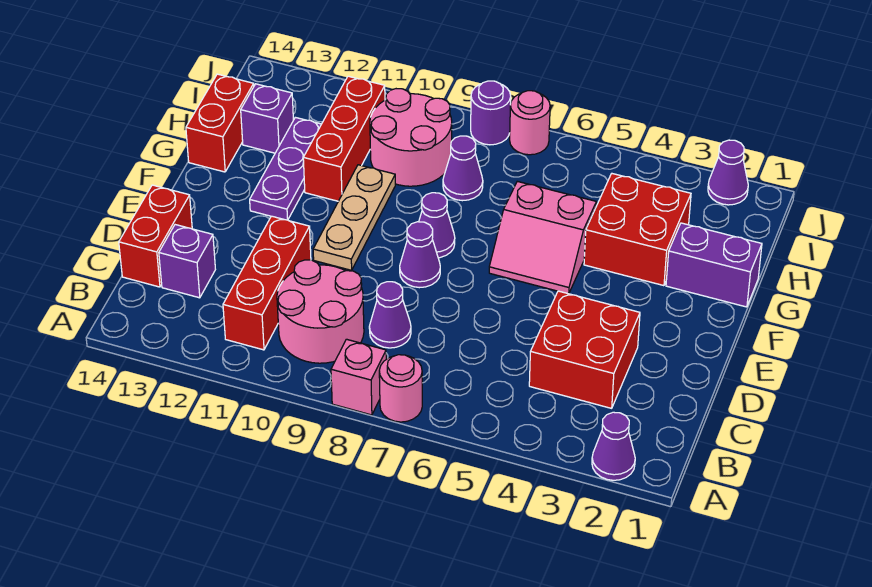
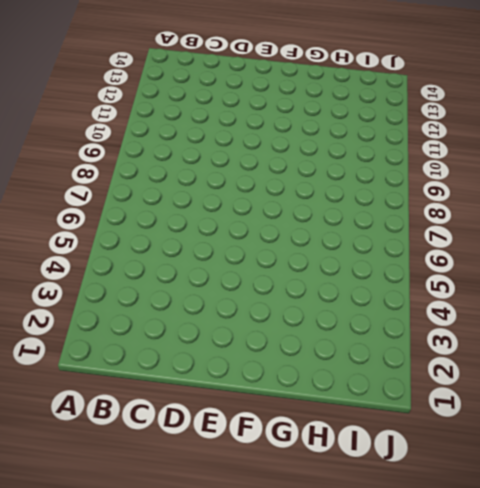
none -> purple cone A2 level 1
none -> pink round brick A7 level 1
none -> pink brick A8 level 1

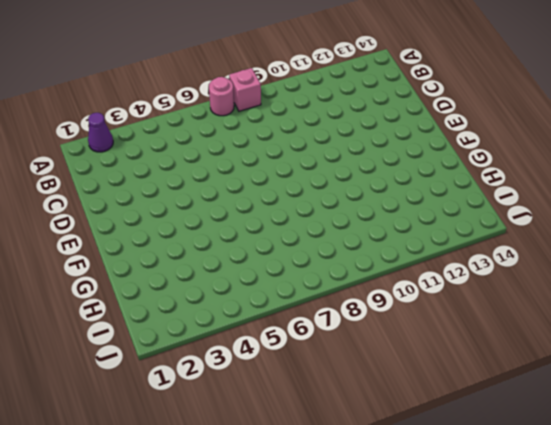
none -> pink round brick B9:C10 level 1
none -> red brick B11:D11 level 1
none -> red brick C3:D4 level 1

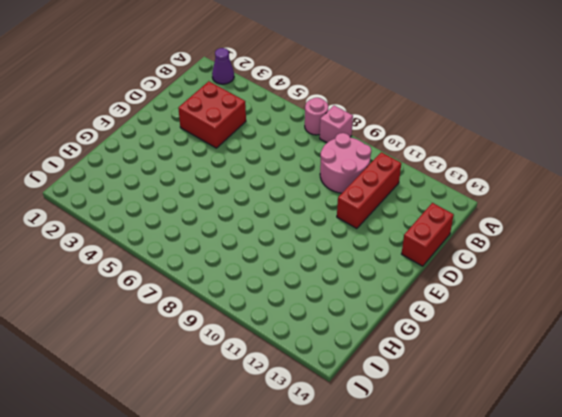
none -> purple cone C8 level 1
none -> purple brick C13 level 1
none -> purple cone E8 level 1

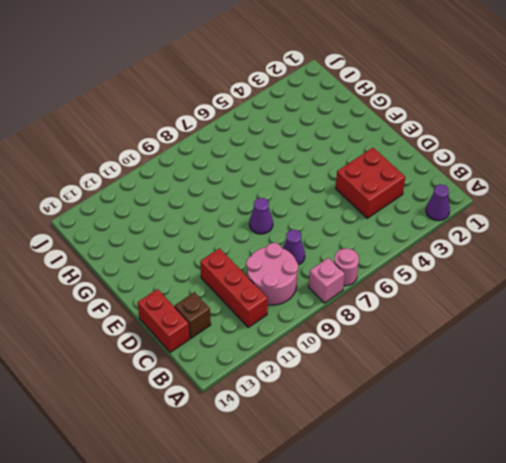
brown brick C13 level 1 -> purple brick C13 level 1
none -> tan plate E10:G10 level 1
none -> pink slope F5:G6 level 1 top G
none -> purple cone F8 level 1

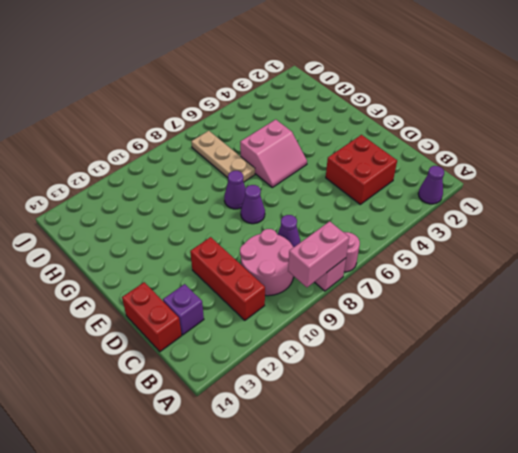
pink brick A8:A9 level 2 -> none
tan plate G7:I7 level 1 -> tan plate E10:G10 level 1
none -> purple plate F12:H12 level 1
none -> purple brick G1:G2 level 1
none -> red brick G3:H4 level 1

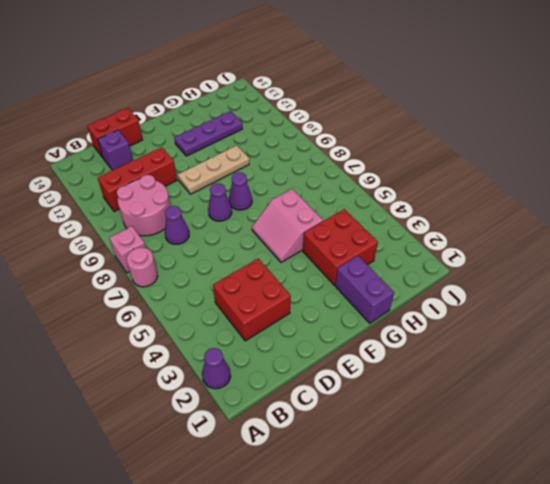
none -> red brick G11:I11 level 1
none -> red brick G14:H14 level 1
none -> purple cone H8 level 1

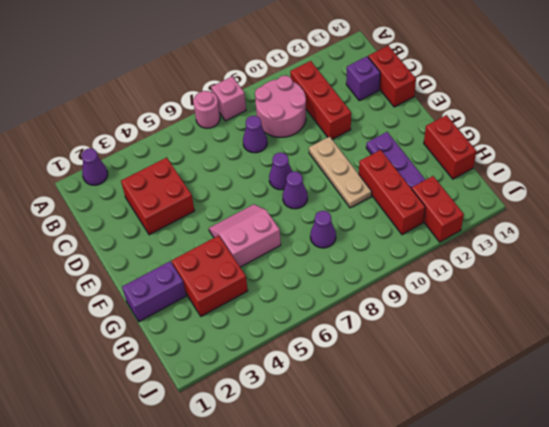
red brick I12:J12 level 1 -> none
none -> pink round brick H9:I10 level 1
none -> purple brick H13 level 1
none -> purple cone J2 level 1

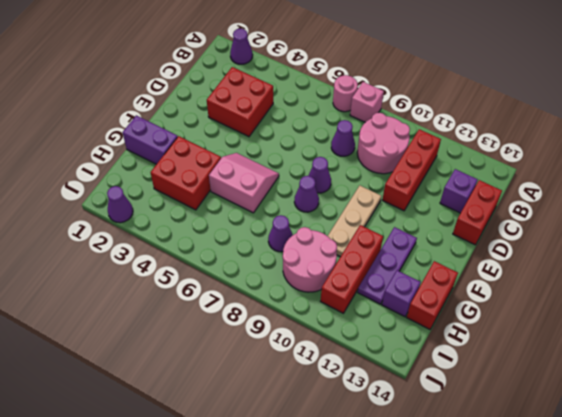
none -> pink round brick J7 level 1
none -> purple round brick J8 level 1

